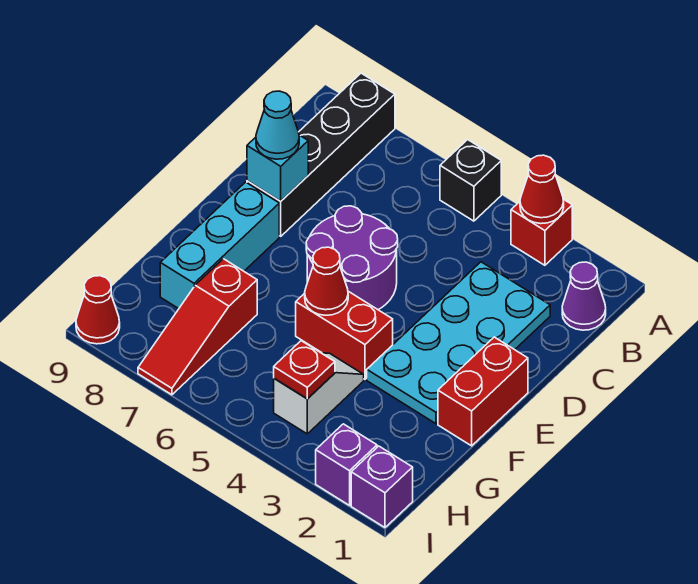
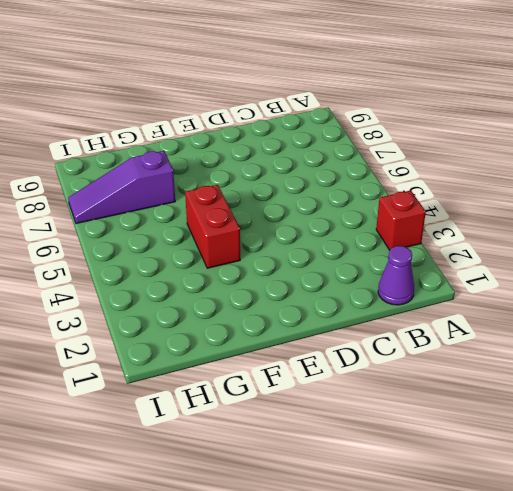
purple slope G7:I7 level 1 top G -> red slope G7:I7 level 1 top G
none -> black brick A5 level 1
none -> black brick A8:D8 level 1
none -> cyan plate C2:F3 level 1

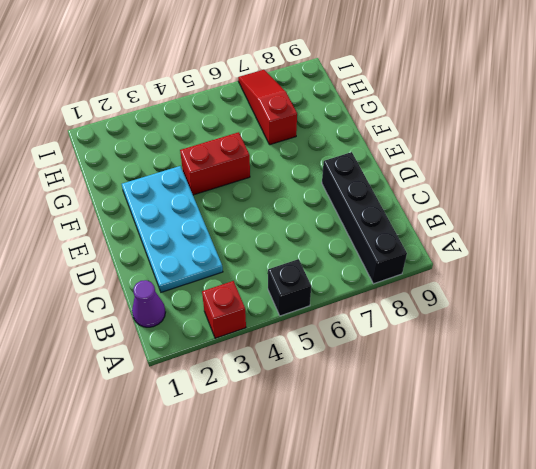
none -> purple round brick D5:E6 level 1
none -> red brick E1:F1 level 1
none -> cyan brick E8:G8 level 1

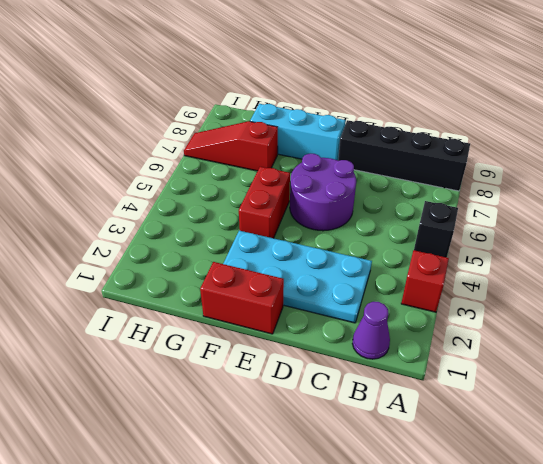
none -> white slope G4:H4 level 1 top H
none -> purple brick I1 level 1
none -> purple brick I2 level 1

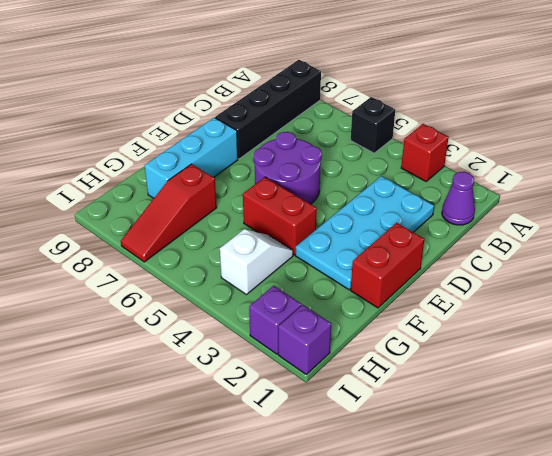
none -> red cone I9 level 1
none -> red cone A3 level 2
none -> cyan brick D8 level 2

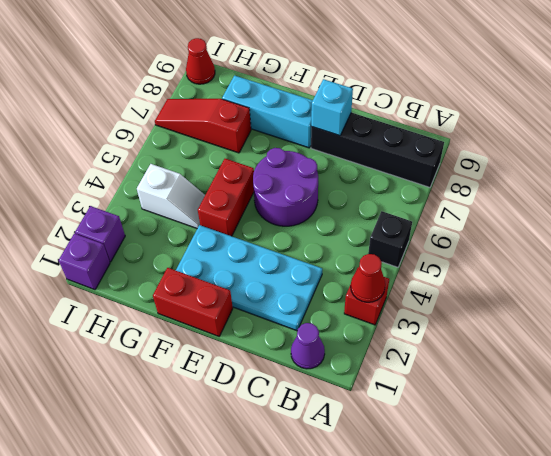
none -> red cone F5 level 2
none -> red plate H4 level 2
none -> cyan cone D8 level 3

